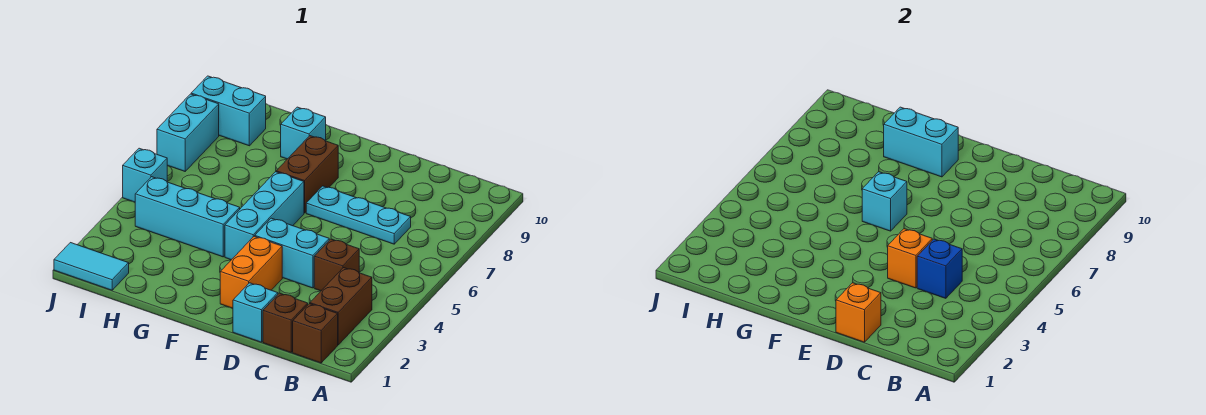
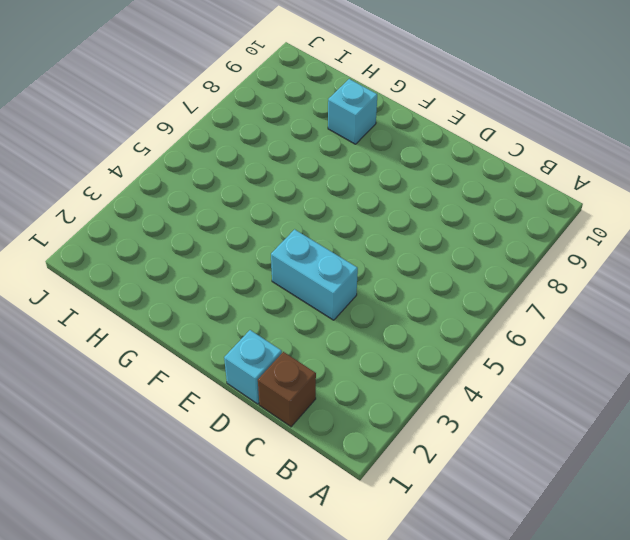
none -> brown brick B1 level 1
none -> brown brick B2:B3 level 1
none -> brown brick C4 level 1

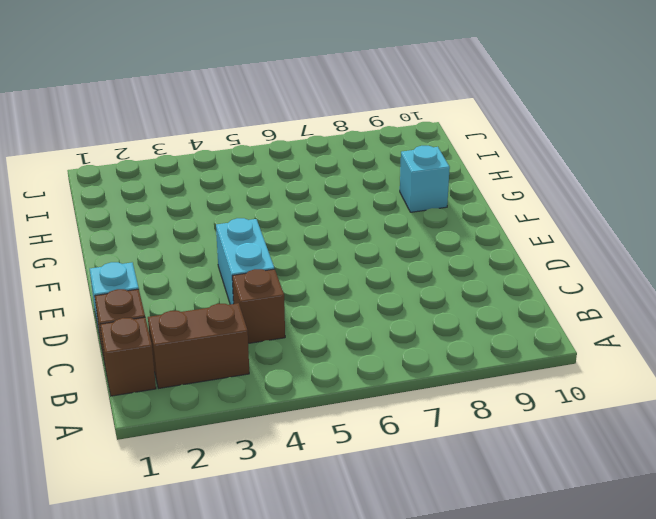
none -> cyan plate C7:E7 level 1
none -> orange brick E2:E3 level 1
none -> cyan brick F4:F6 level 1

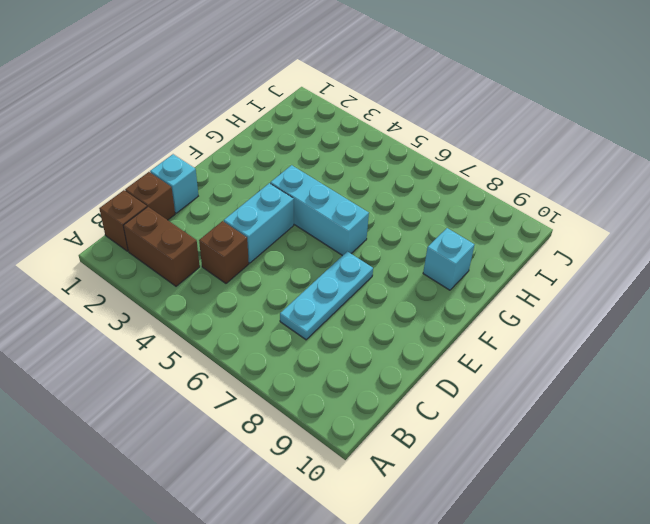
none -> orange brick E2:E3 level 1
none -> brown brick F7:F8 level 1
none -> cyan brick G4:I4 level 1

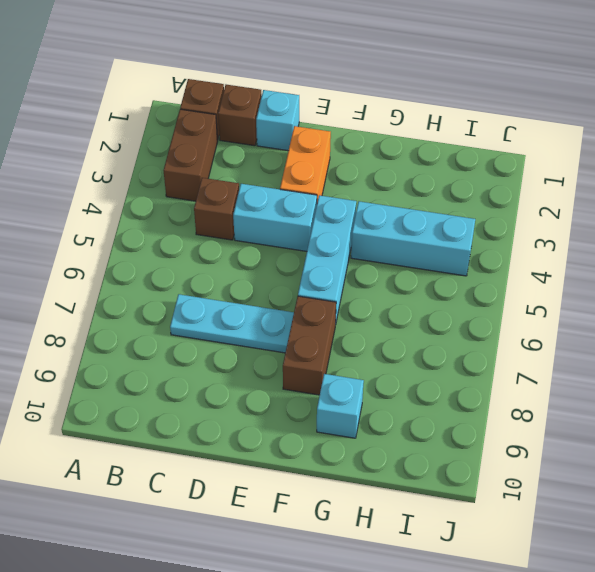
none -> cyan tile I1:J1 level 1
none -> cyan brick I9:J9 level 1
none -> cyan brick J5 level 1

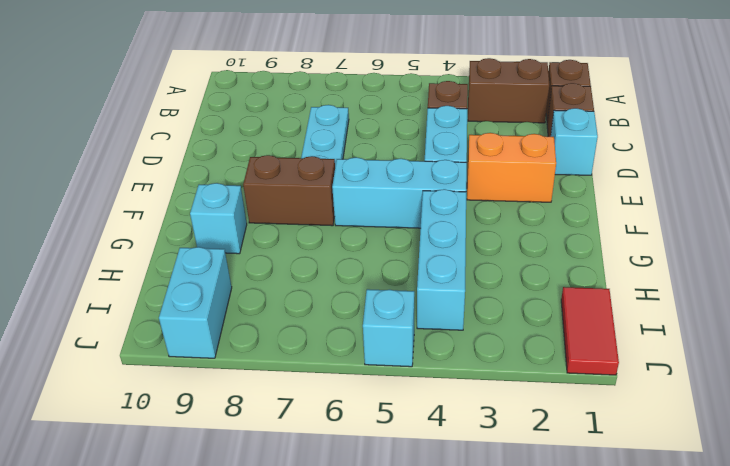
red tile I1:J1 level 1 -> cyan tile I1:J1 level 1
none -> cyan brick J7:J8 level 1
none -> blue brick C4 level 2
none -> orange brick D1 level 2

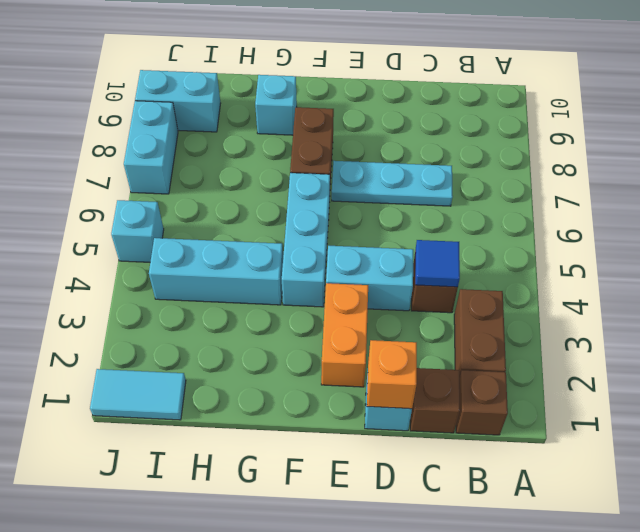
blue tile C4 level 2 -> blue brick C4 level 2
none -> orange brick D4 level 2
none -> cyan brick F6 level 2
none -> cyan brick F9:G9 level 2

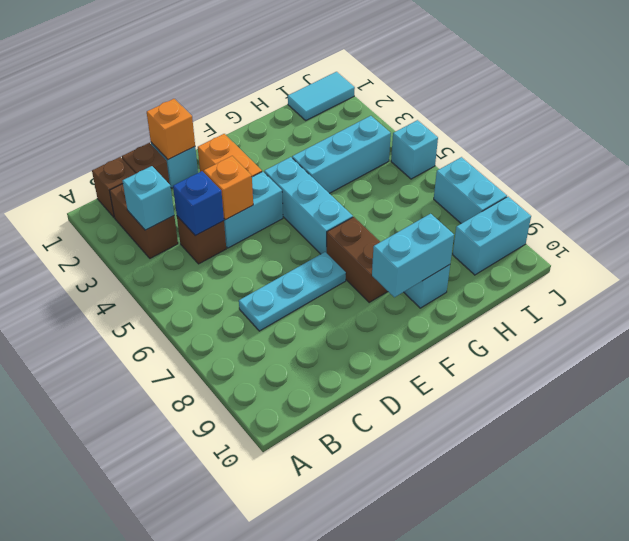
cyan brick B3 level 2 -> cyan brick F6 level 2

